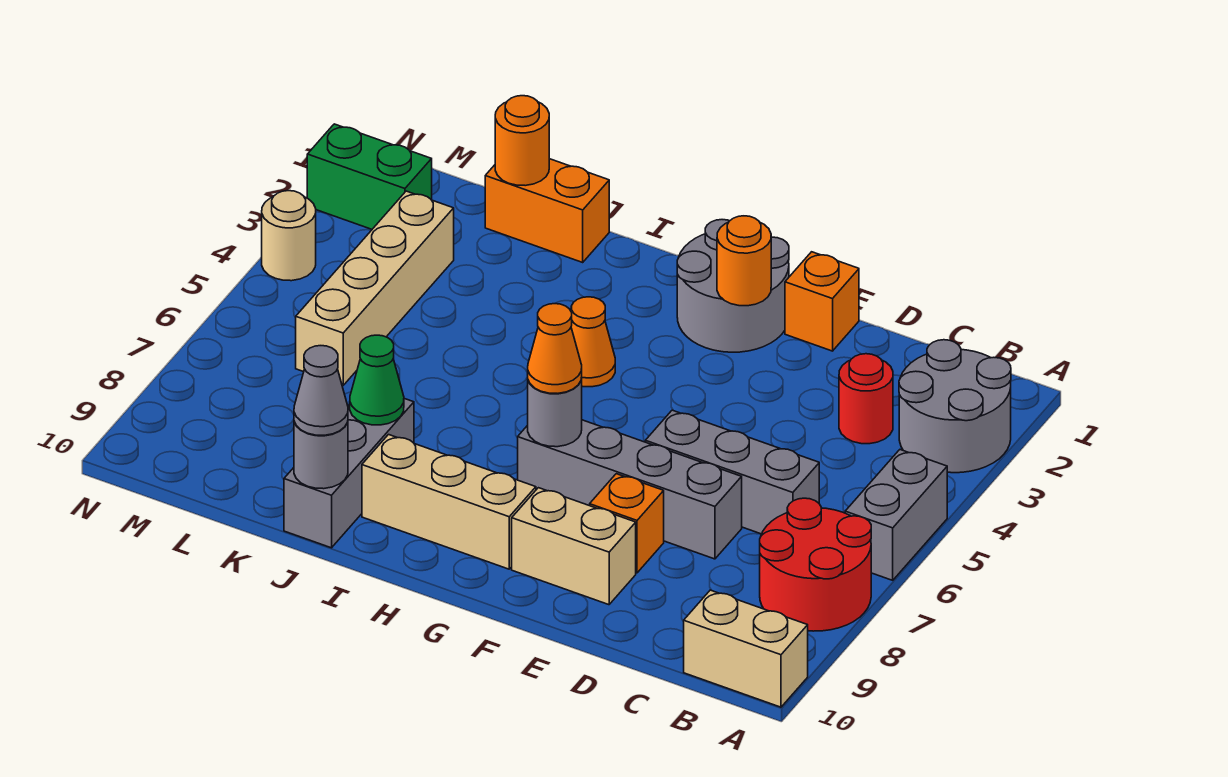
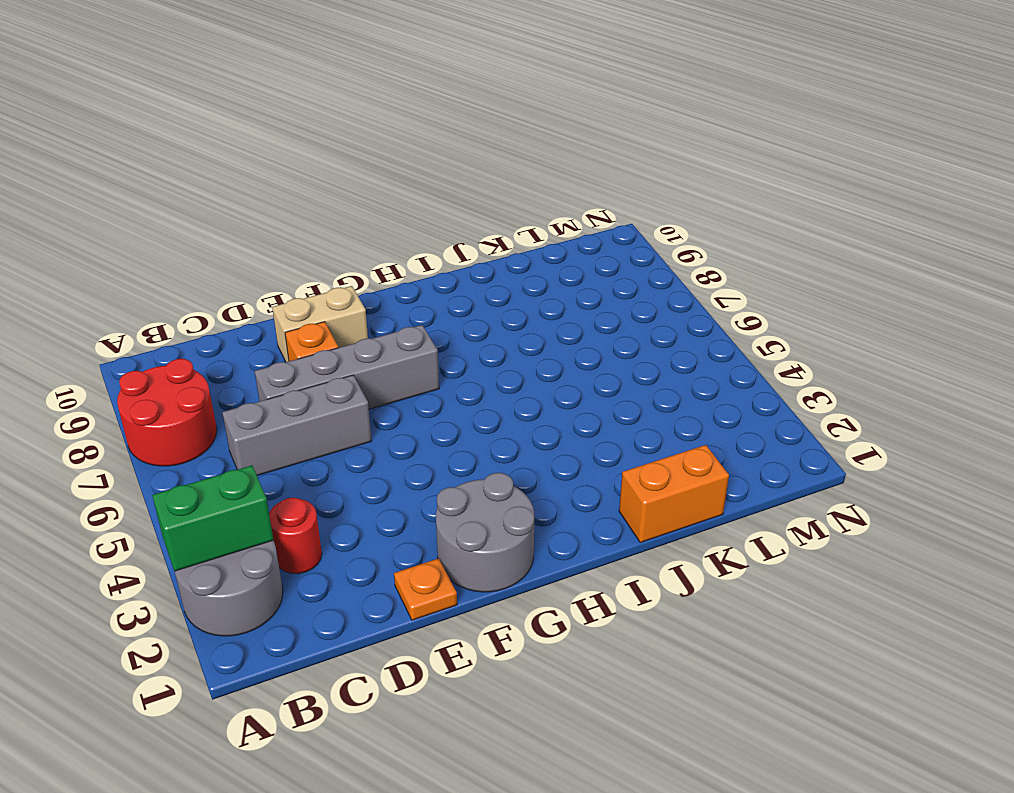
green brick A3:B3 level 2 -> green brick M2:N2 level 1
orange plate E1 level 1 -> orange brick E1 level 1
none -> grey brick A5:A6 level 1
none -> tan brick A10:B10 level 1
none -> tan brick G9:I9 level 1

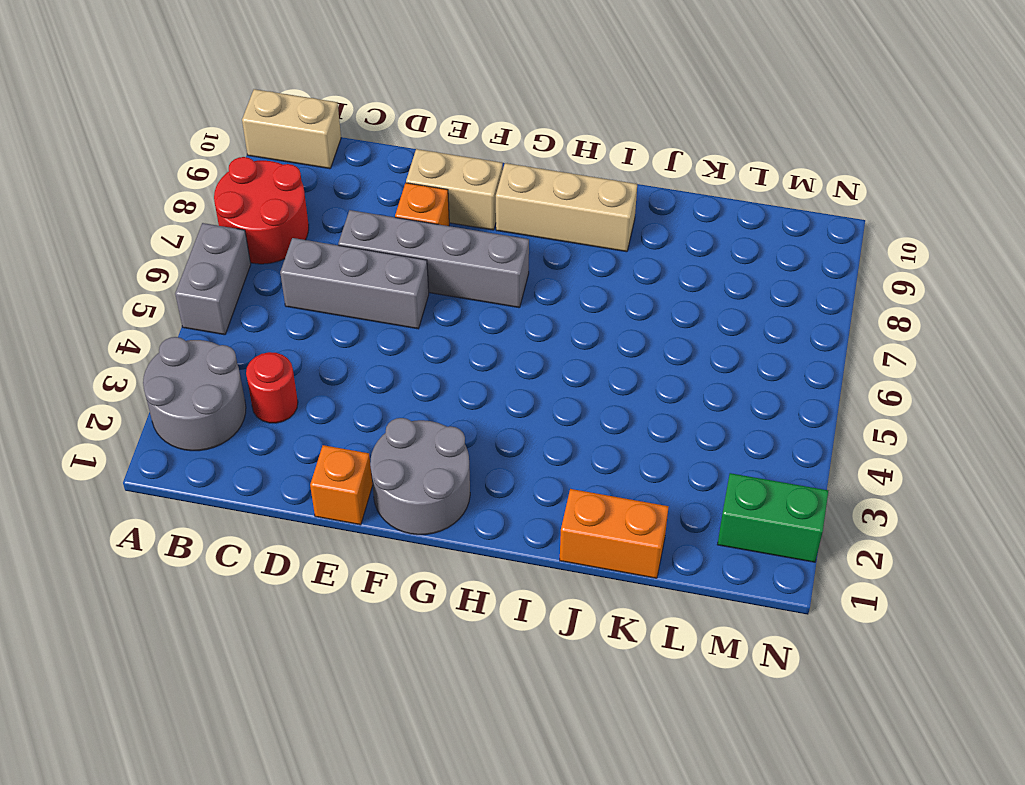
none -> orange cone H4 level 1
none -> grey brick J8:J10 level 1
none -> tan brick L3:L6 level 1

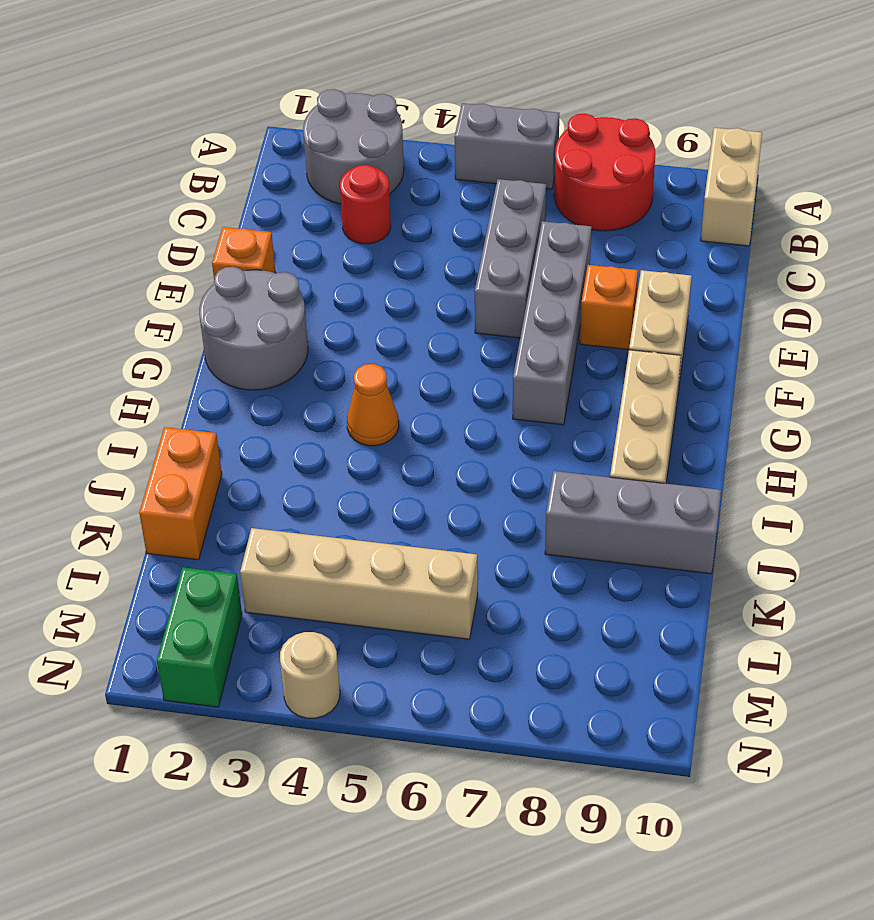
none -> orange round brick F2 level 2
none -> grey round brick G7 level 2
none -> green cone J8 level 2

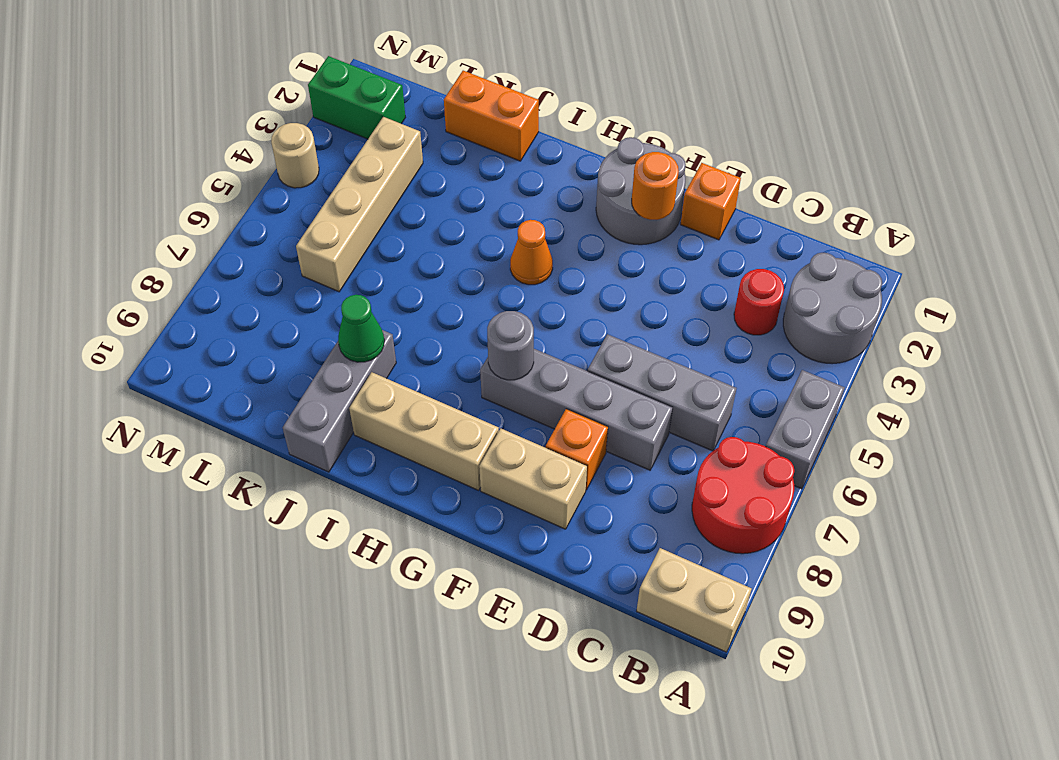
none -> grey round brick J10 level 2
none -> orange round brick K1 level 2
none -> orange cone G7 level 3

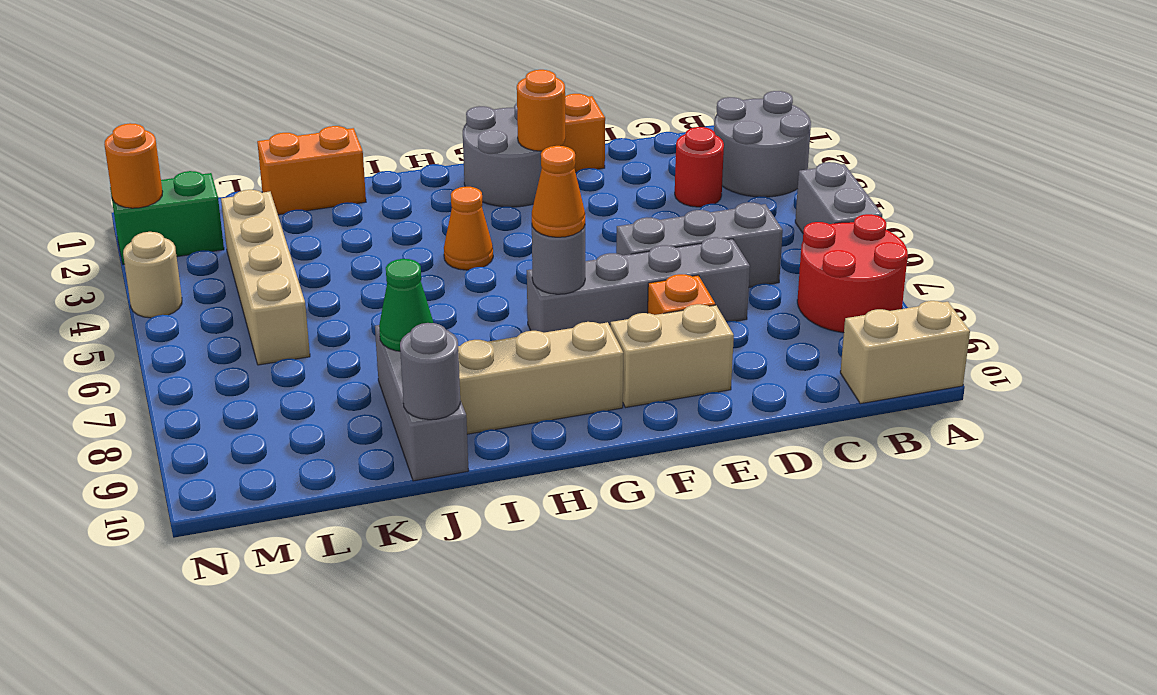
orange round brick N2 level 2 -> orange round brick K1 level 2
none -> grey cone J10 level 3

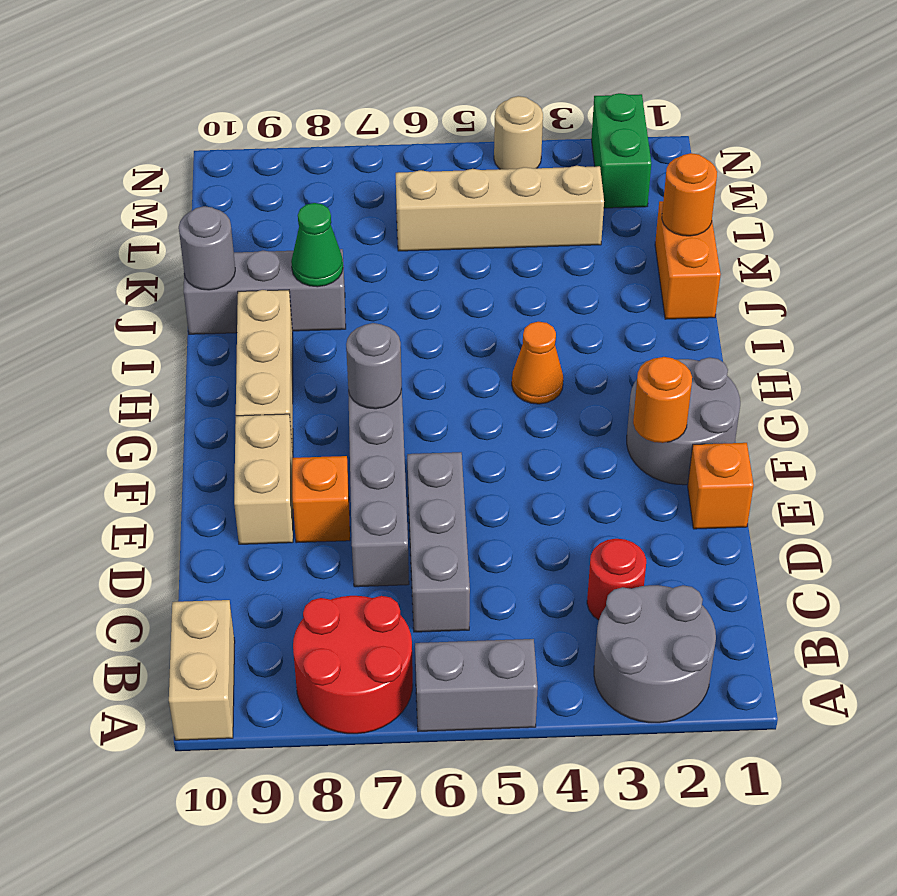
none -> orange cone G7 level 3
none -> grey cone J10 level 3

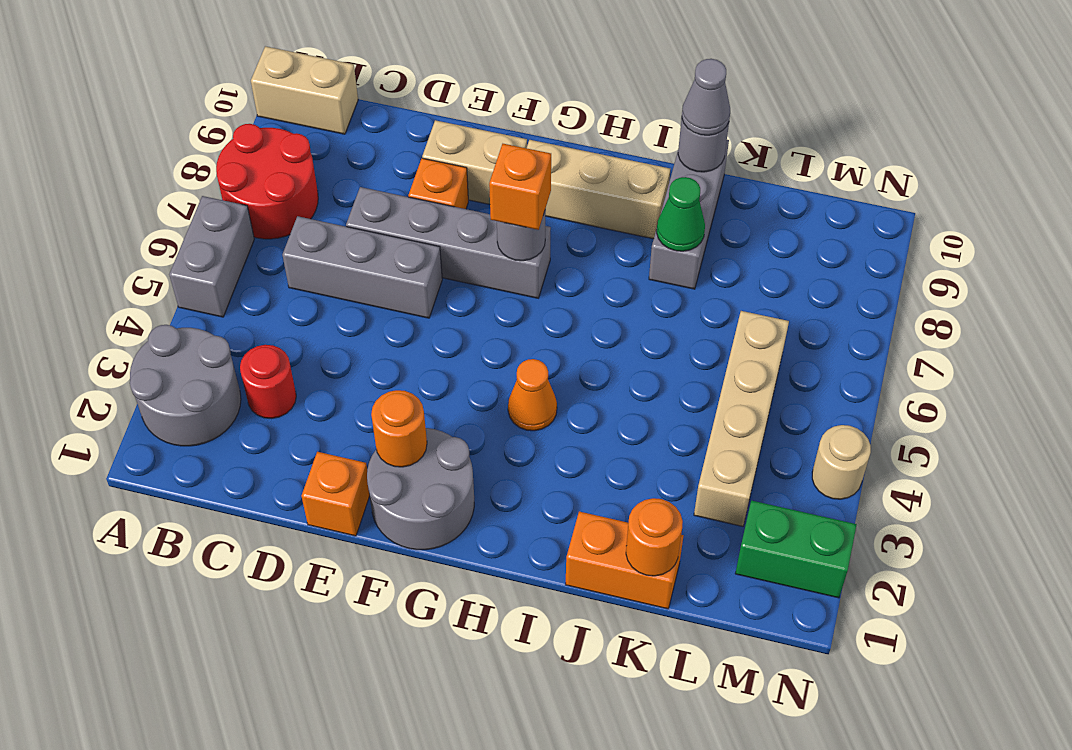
orange brick G7 level 3 -> orange cone G7 level 3

